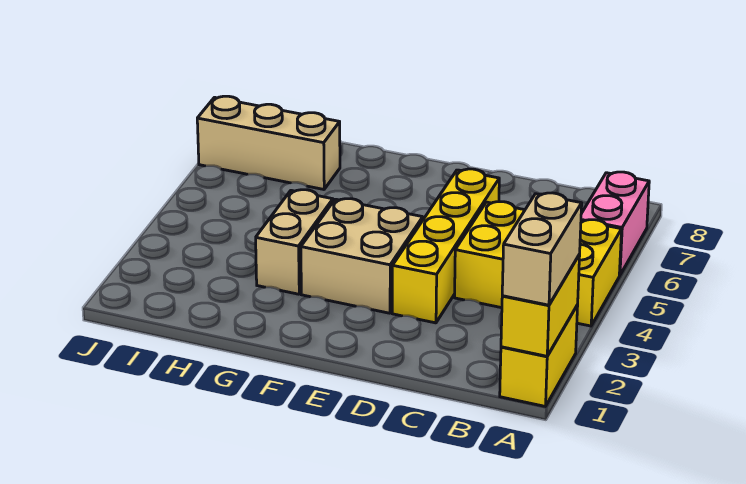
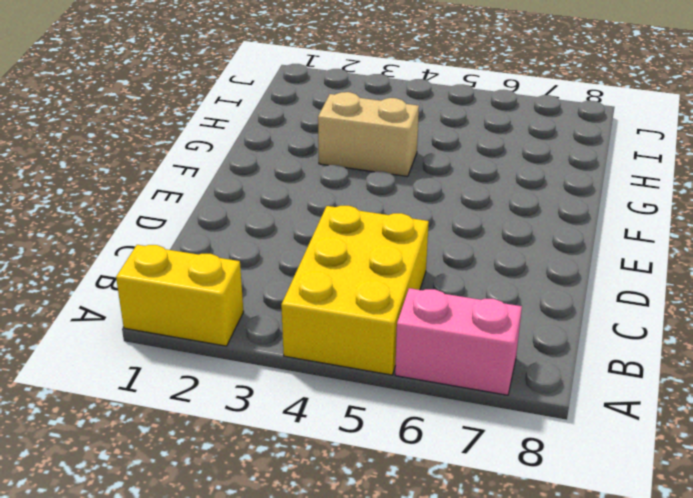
none -> yellow brick D3:D6 level 1
none -> tan brick E3:F4 level 1

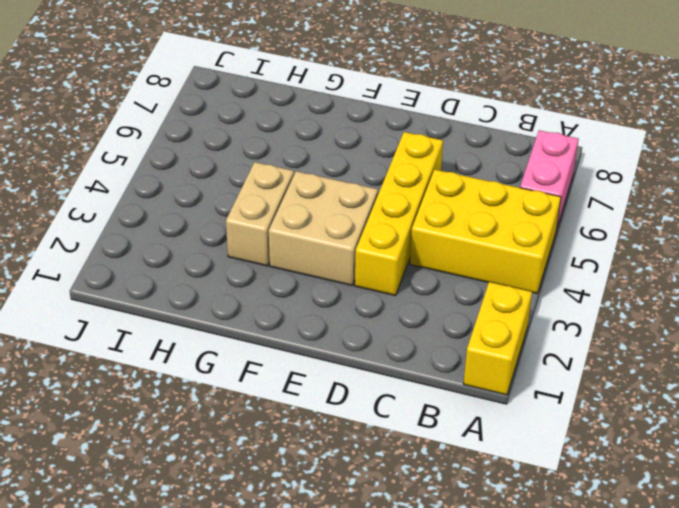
none -> tan brick H7:J7 level 1
none -> yellow brick A1:A2 level 2

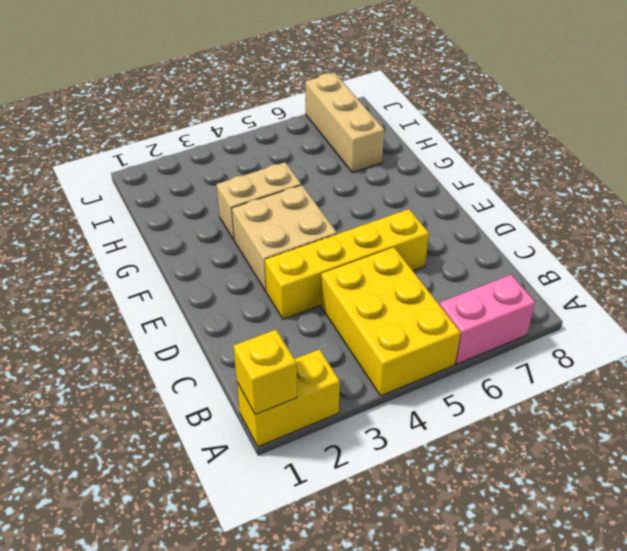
yellow brick A1 level 2 -> yellow brick A1:A2 level 2
none -> tan brick A1:A2 level 3

